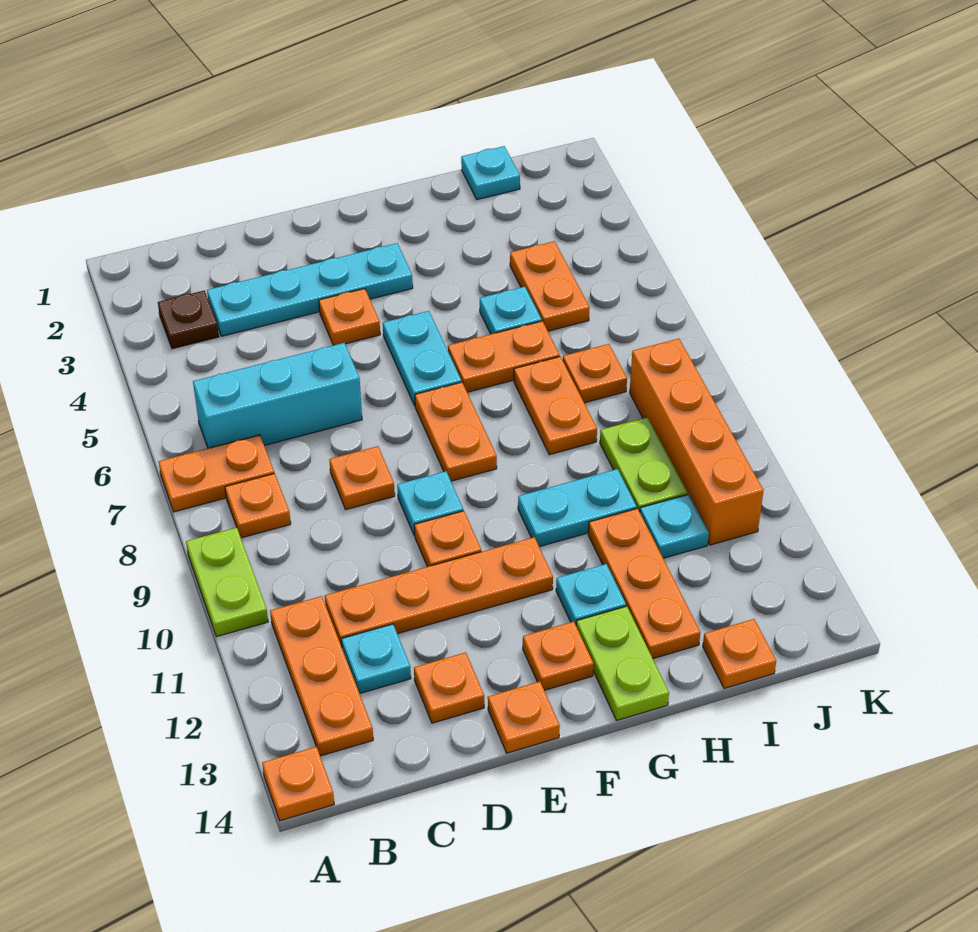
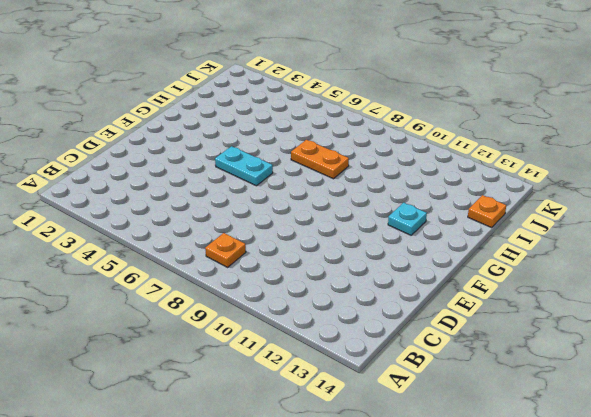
none -> orange plate A7:B7 level 1
none -> lime plate A9:A10 level 1
none -> orange plate A14 level 1
none -> brown plate B3 level 1

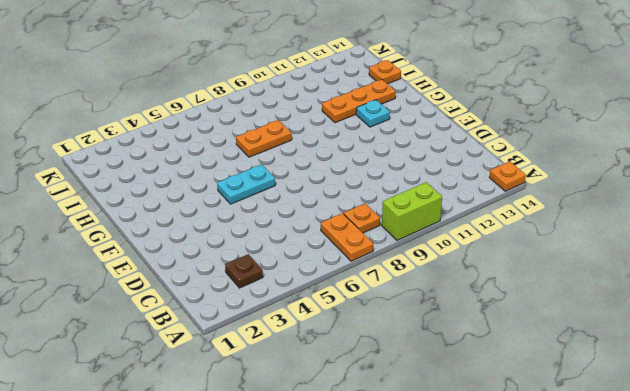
lime brick A9:A10 level 1 -> lime plate A9:A10 level 1
none -> cyan brick B6:D6 level 1
none -> orange plate B11:B13 level 1
none -> cyan plate C3:F3 level 1
none -> orange plate C11:F11 level 1

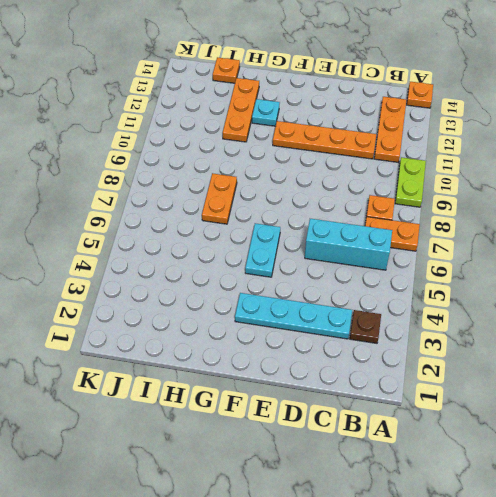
none -> cyan plate C12 level 1
none -> orange plate D8 level 1
none -> orange plate D13 level 1
none -> orange plate E4 level 1

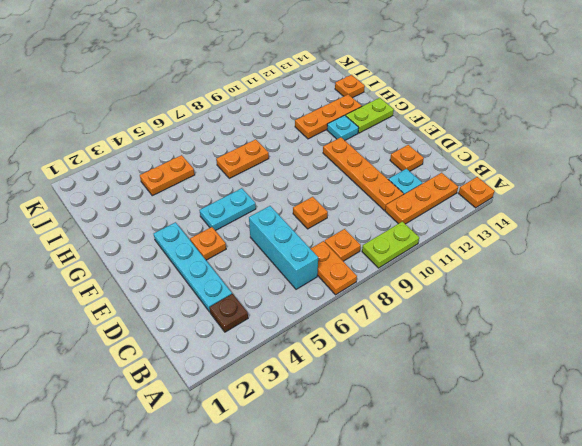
none -> cyan plate E9 level 1
none -> orange plate E10 level 1
none -> orange plate E14 level 1
none -> orange plate F7:F8 level 1

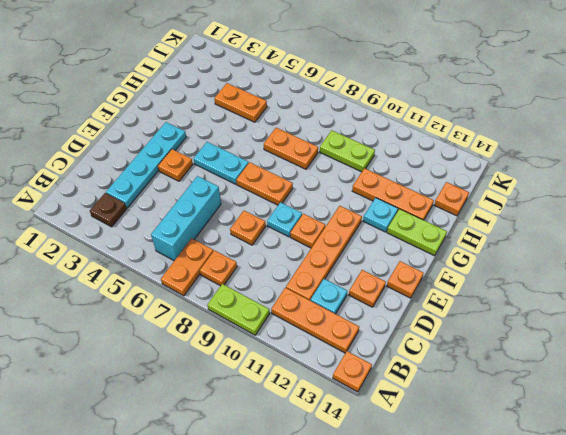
none -> orange plate F13 level 1
none -> orange plate G6:H6 level 1
none -> cyan plate G10:H10 level 1
none -> cyan plate H5 level 1

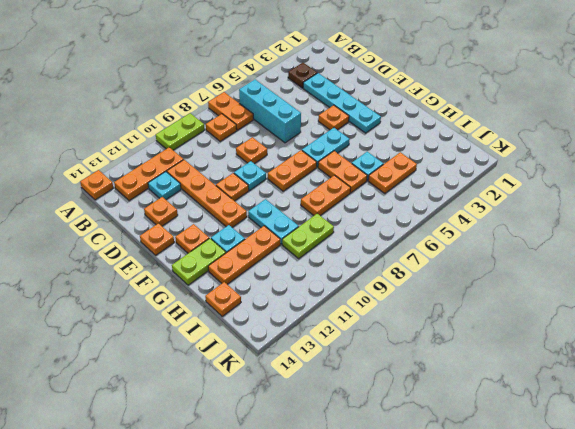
none -> cyan plate I1 level 1
none -> orange plate I7 level 1
none -> cyan plate I11 level 1
none -> orange brick J8:J11 level 1

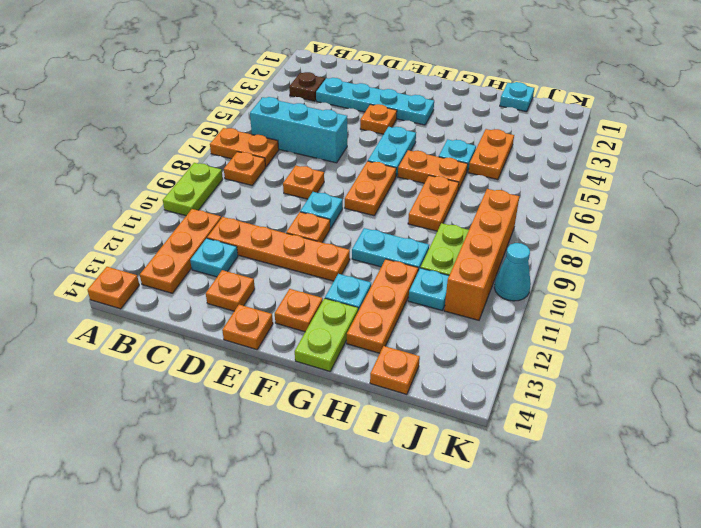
cyan cone K10 level 1 -> none
none -> orange plate I7 level 1

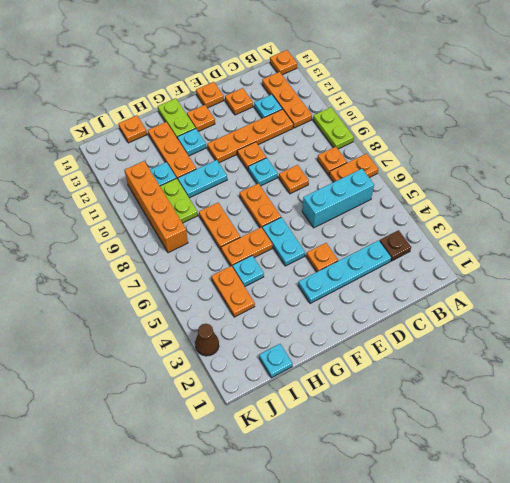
brown cone K3 level 1 -> none
none -> orange plate I7 level 1

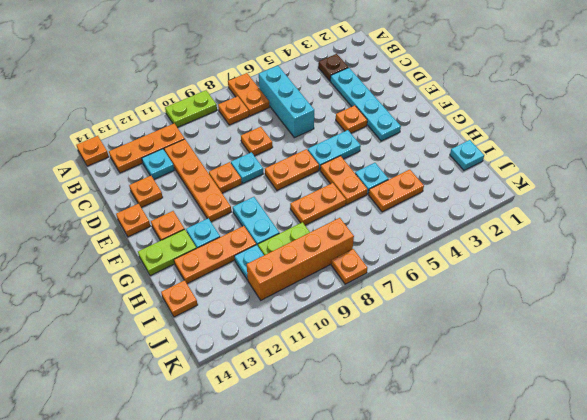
orange plate K8 level 1 -> orange plate I7 level 1

